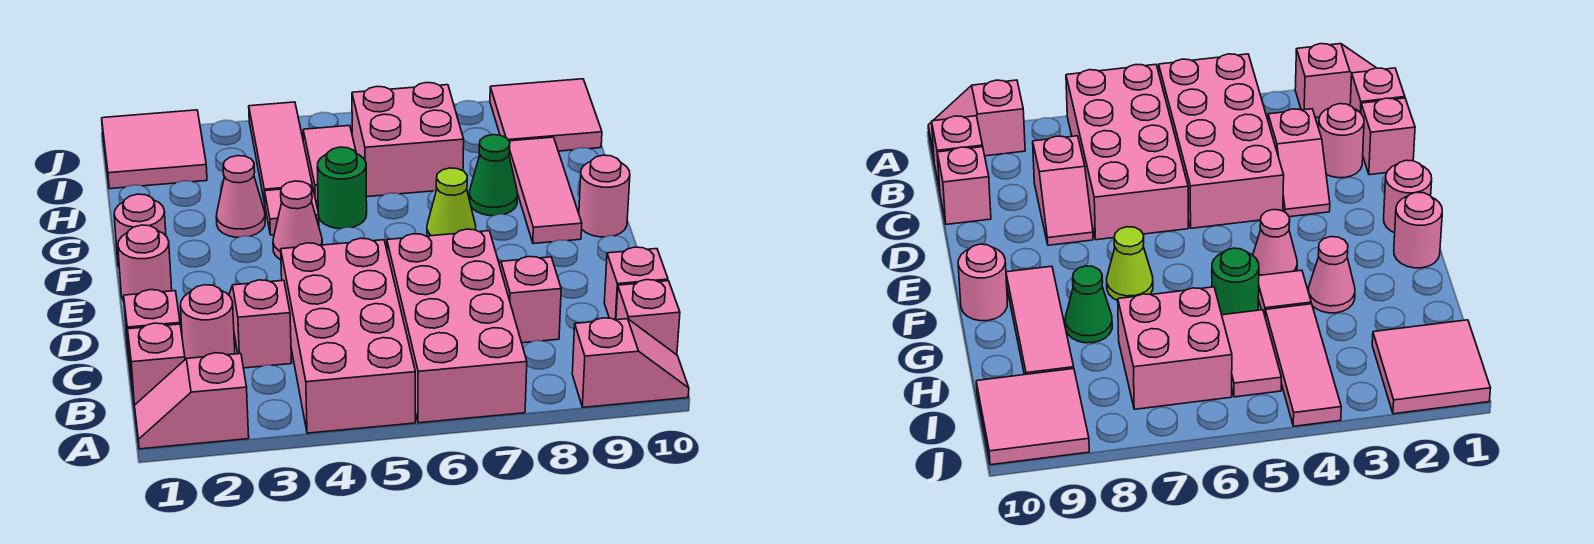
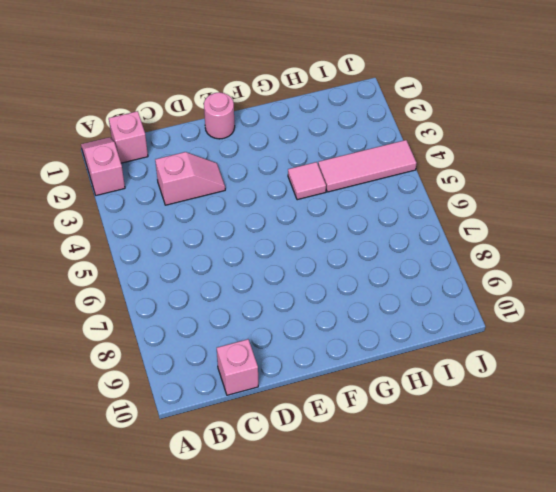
none -> pink brick A4:D5 level 1
none -> pink brick A6:D7 level 1
none -> pink slope A9:A10 level 1 top 9

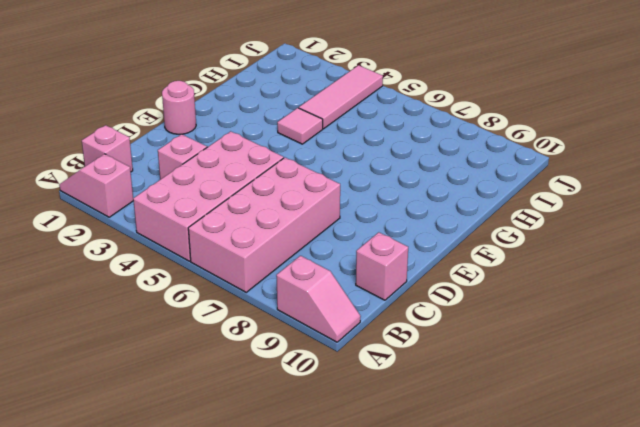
none -> pink brick B10 level 1
none -> pink brick C1 level 1
none -> pink round brick C2 level 1

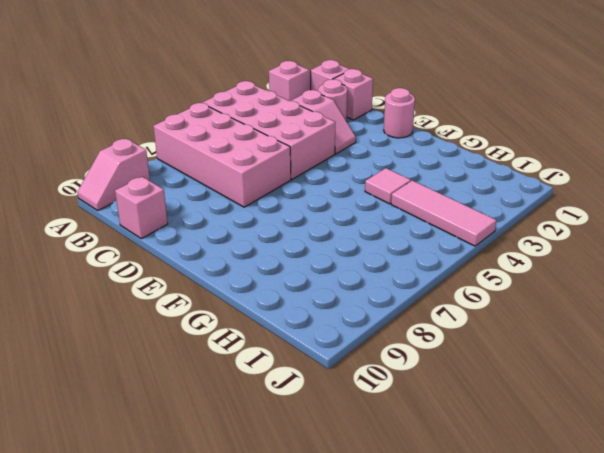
none -> pink brick B10 level 1
none -> pink slope C8:D8 level 1 top C
none -> pink round brick F1 level 1

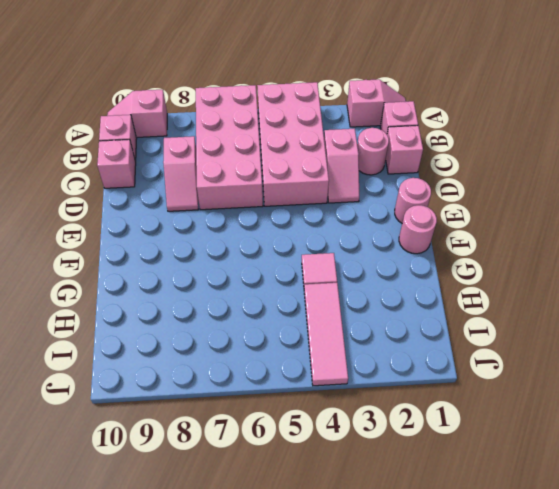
none -> pink cone F4 level 1
none -> lime cone F7 level 1
none -> pink tile F9:H9 level 1

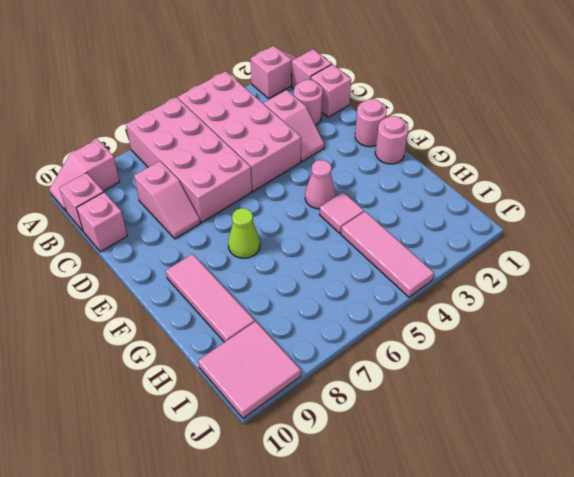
none -> pink round brick F10 level 1
none -> pink cone G3 level 1
none -> green round brick G5 level 1

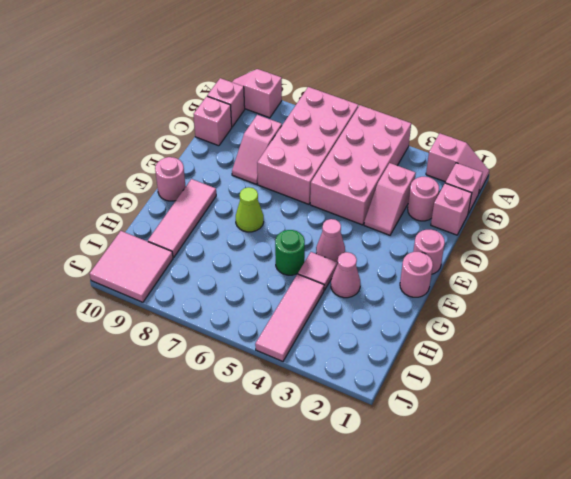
none -> green cone G8 level 1
none -> pink tile H5:I5 level 1
none -> pink brick H6:I7 level 1

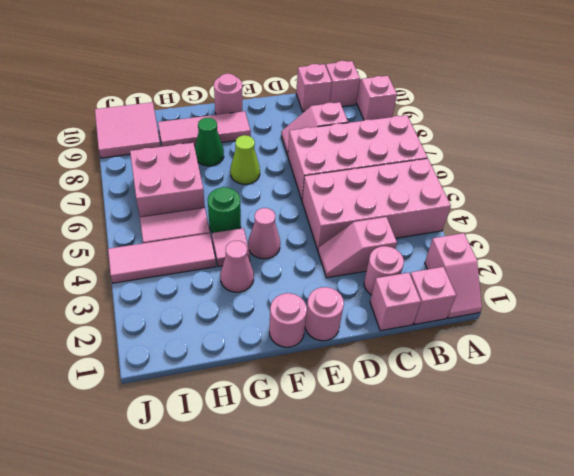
none -> pink tile I1:J2 level 1

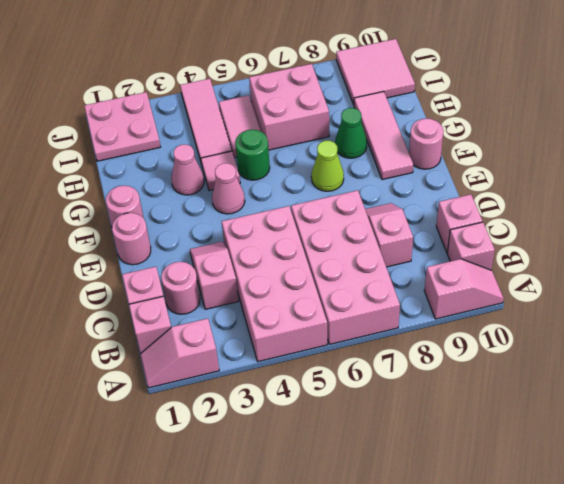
pink plate I1:J2 level 1 -> pink tile I1:J2 level 1

